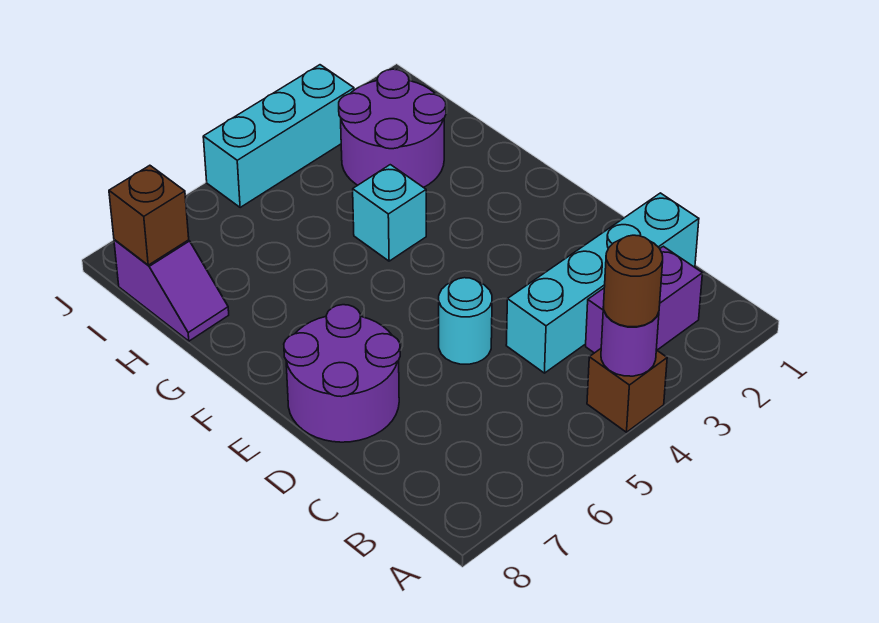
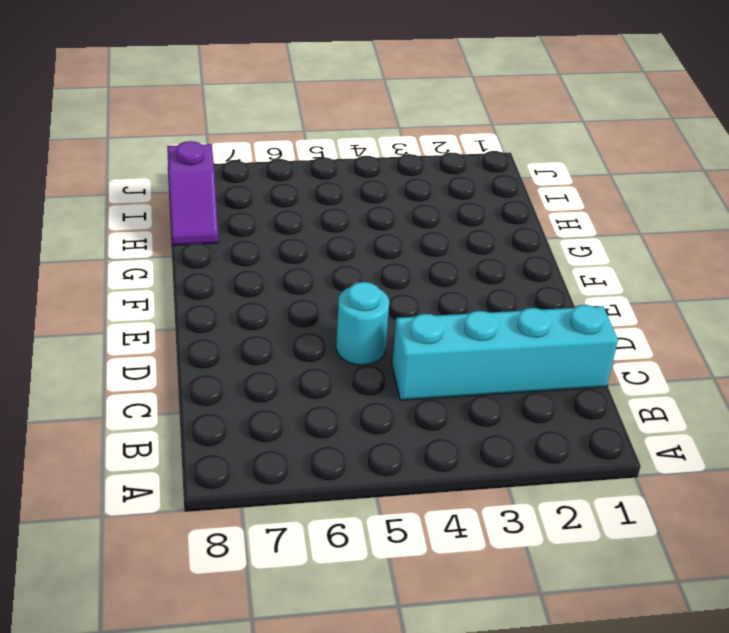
none -> brown brick A4 level 1
none -> purple brick B2:B3 level 1
none -> purple round brick D7:E8 level 1

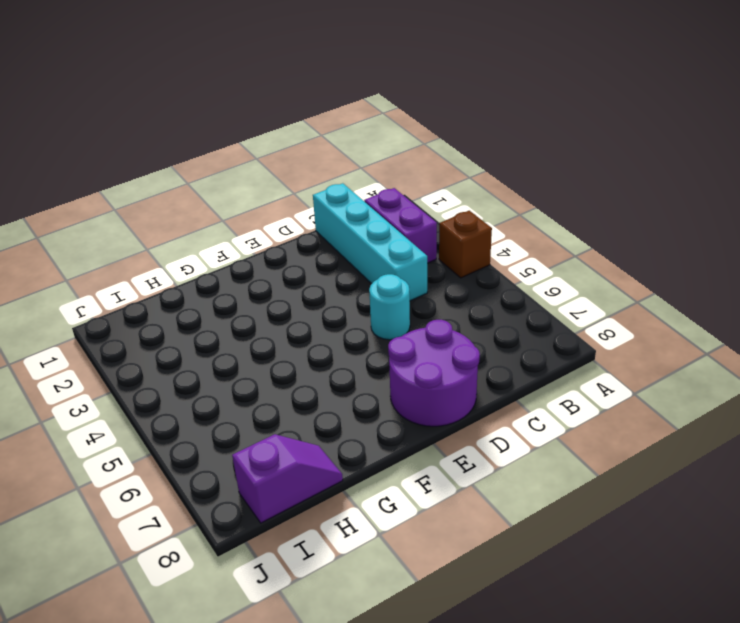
none -> cyan brick G4 level 1
none -> purple round brick H2:I3 level 1
none -> cyan brick J3:J5 level 1

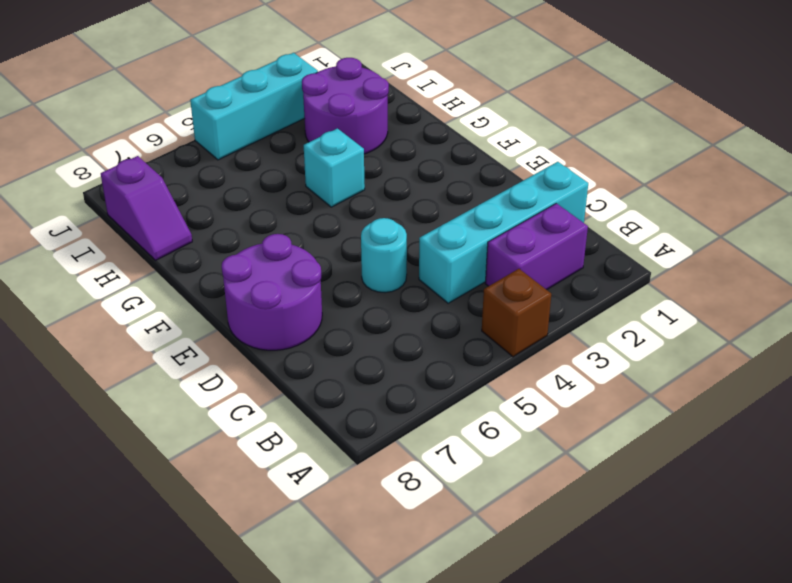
none -> purple round brick A4 level 2
none -> brown brick I8 level 2
none -> brown round brick A4 level 3

